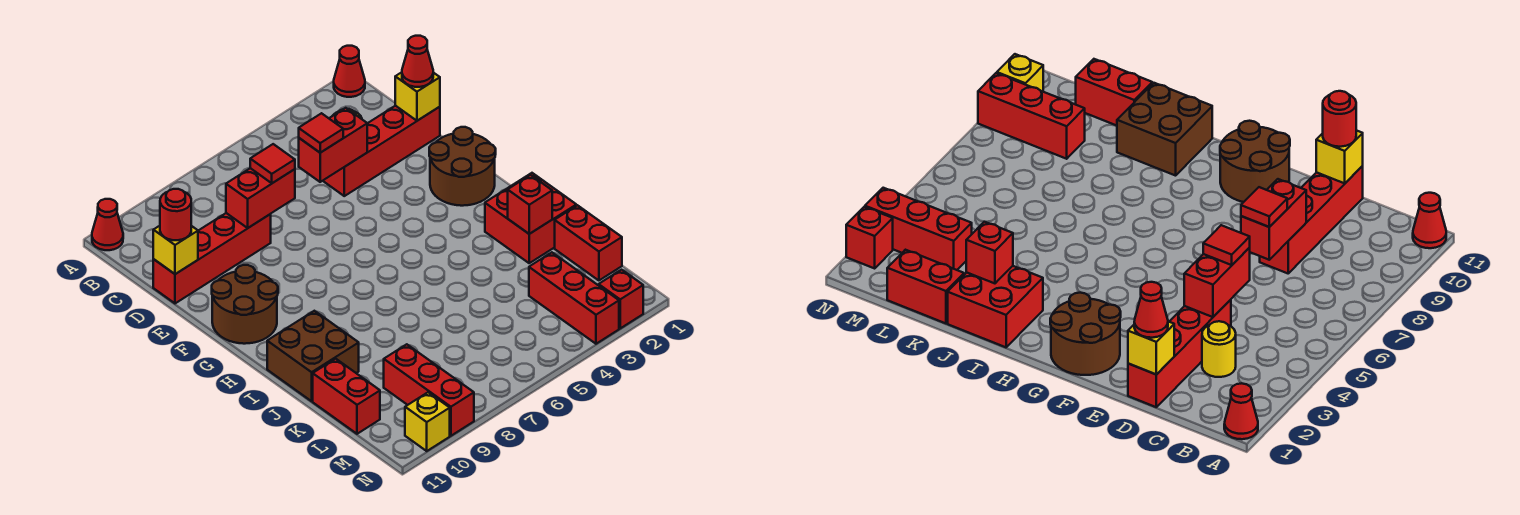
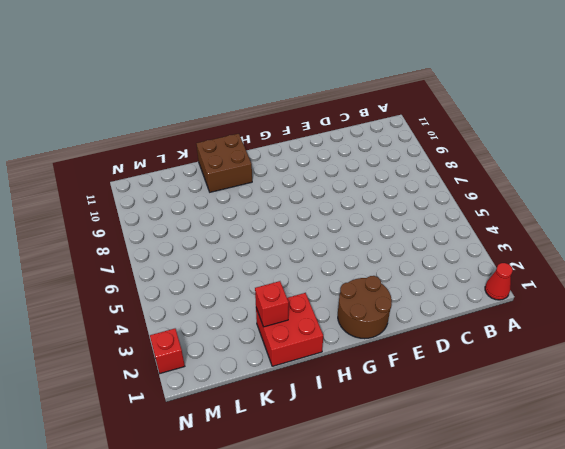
none -> red cone A11 level 1
none -> yellow round brick C3 level 1
none -> red brick D1:D4 level 1

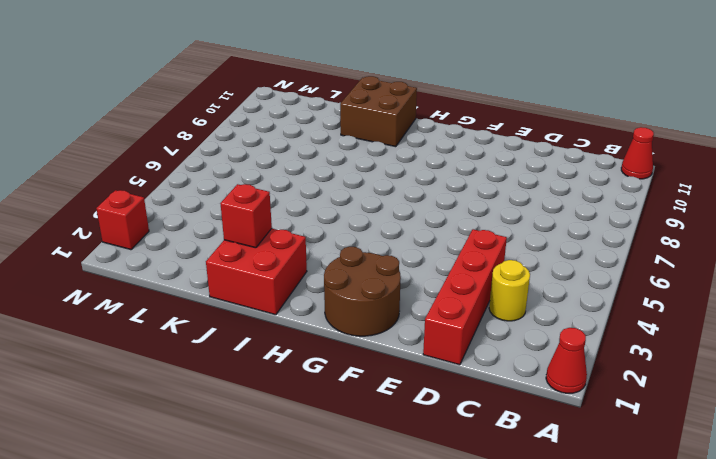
none -> red brick D8:D11 level 1
none -> brown round brick F10:G11 level 1
none -> red brick K1:L1 level 1

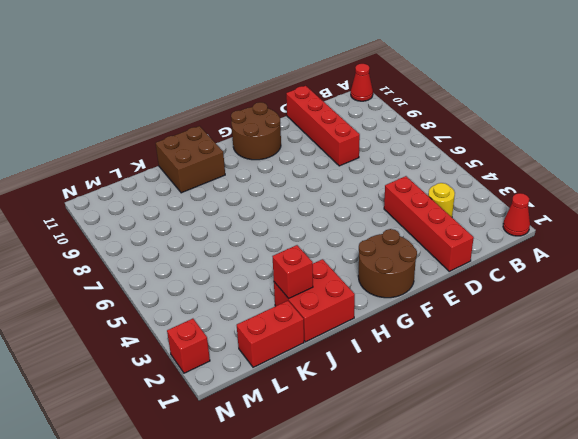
none -> red brick K11:L11 level 1
none -> red brick L3:N3 level 1
none -> red brick L9:N9 level 1

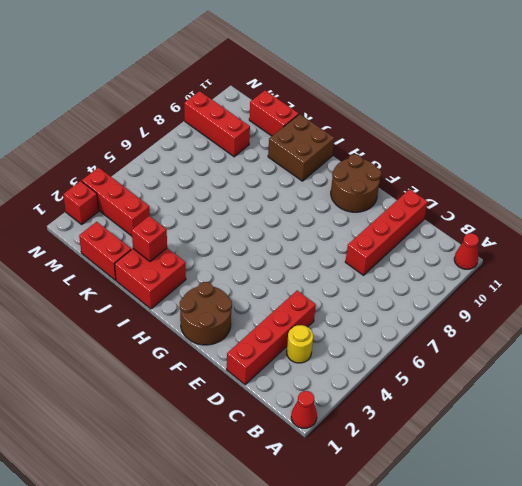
none -> yellow brick N10 level 1
none -> yellow brick D1 level 2
none -> red brick D4:D5 level 2

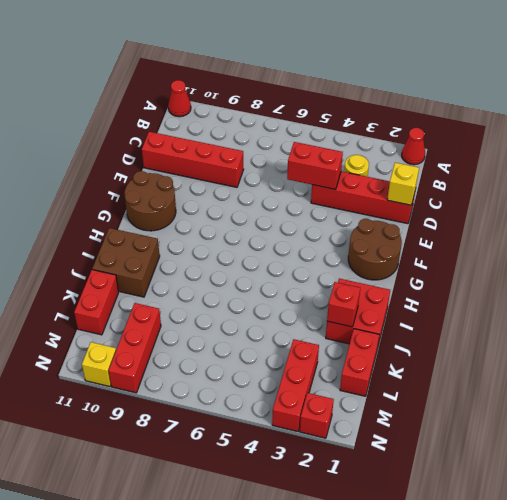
none -> red brick D7:D8 level 2
none -> yellow brick D11 level 2
none -> red cone D1 level 3

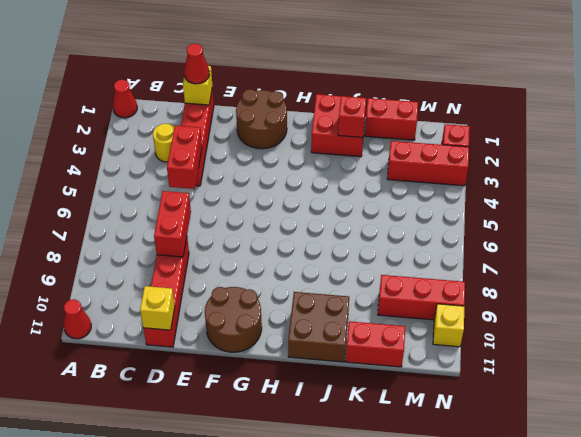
none -> red tile D5 level 3
none -> red tile D7 level 3
none -> red round brick D11 level 3

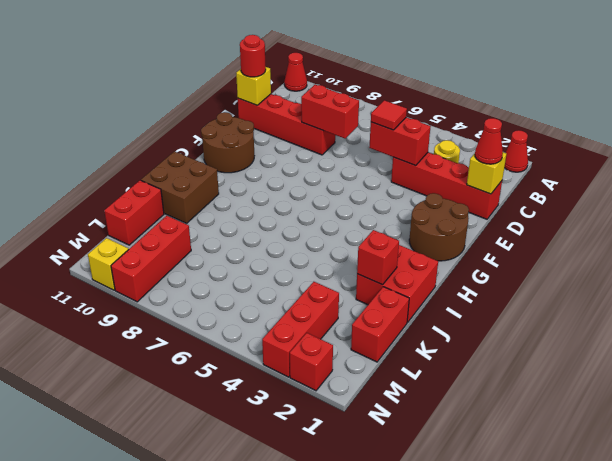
none -> red tile D7 level 3

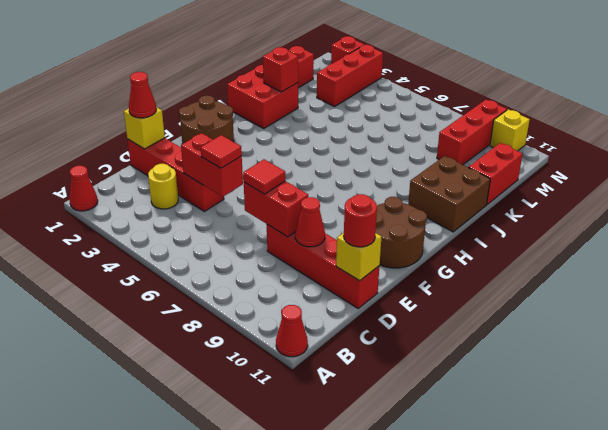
red cone D9 level 2 -> none

